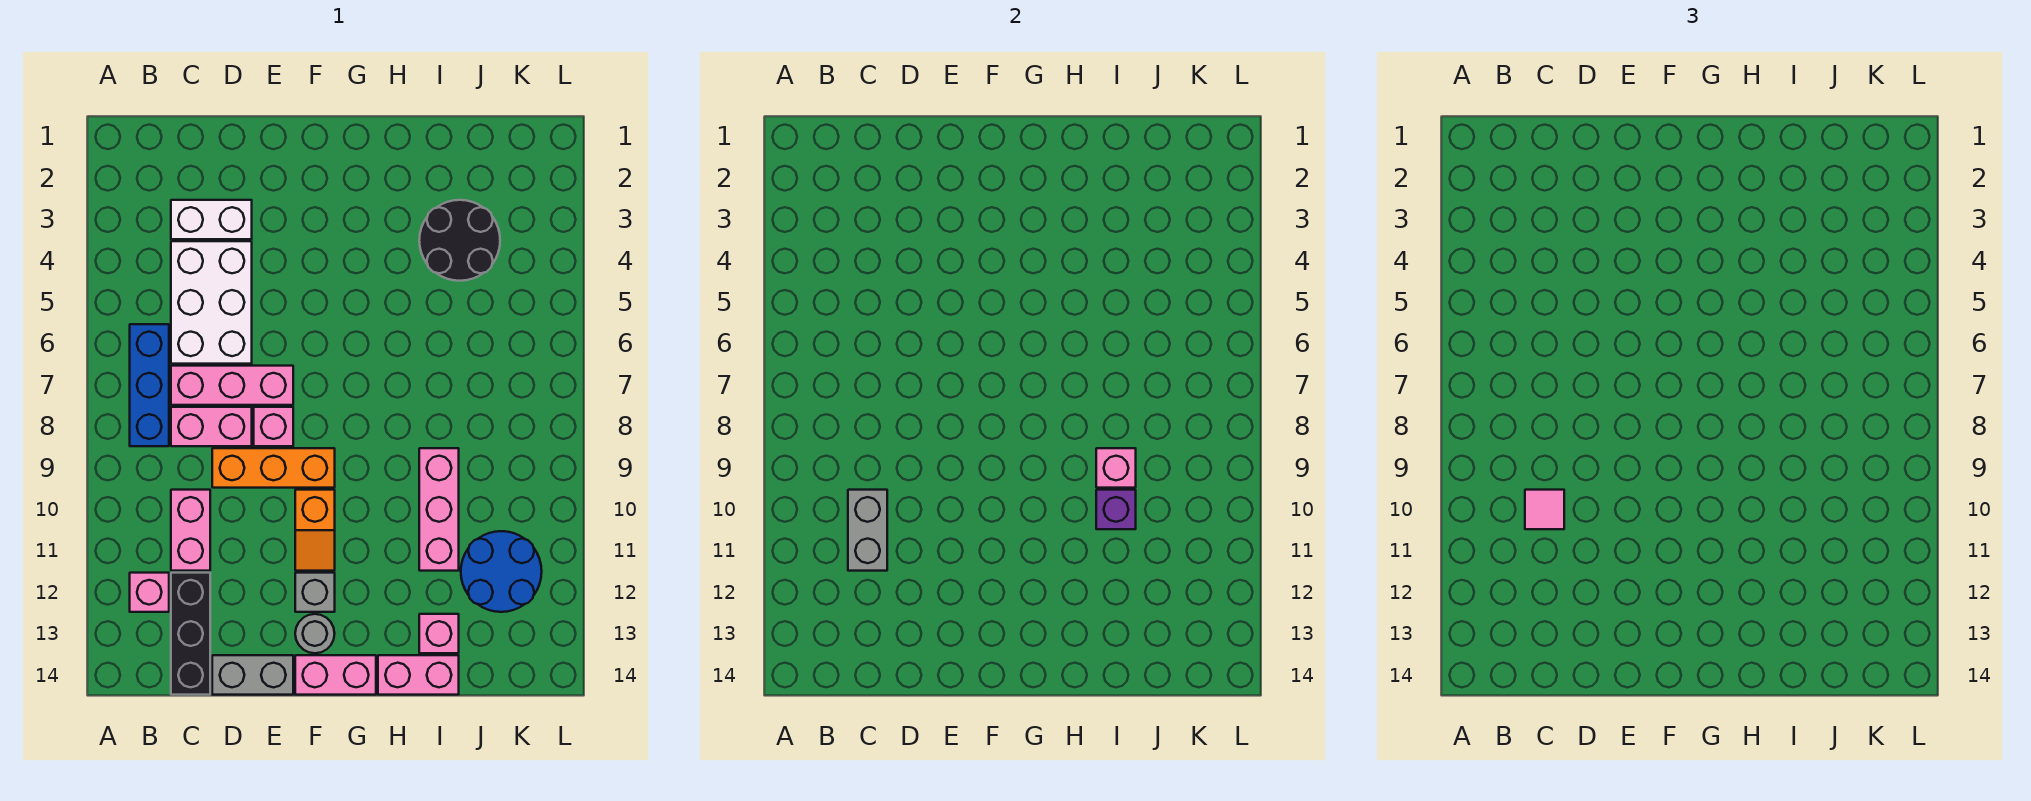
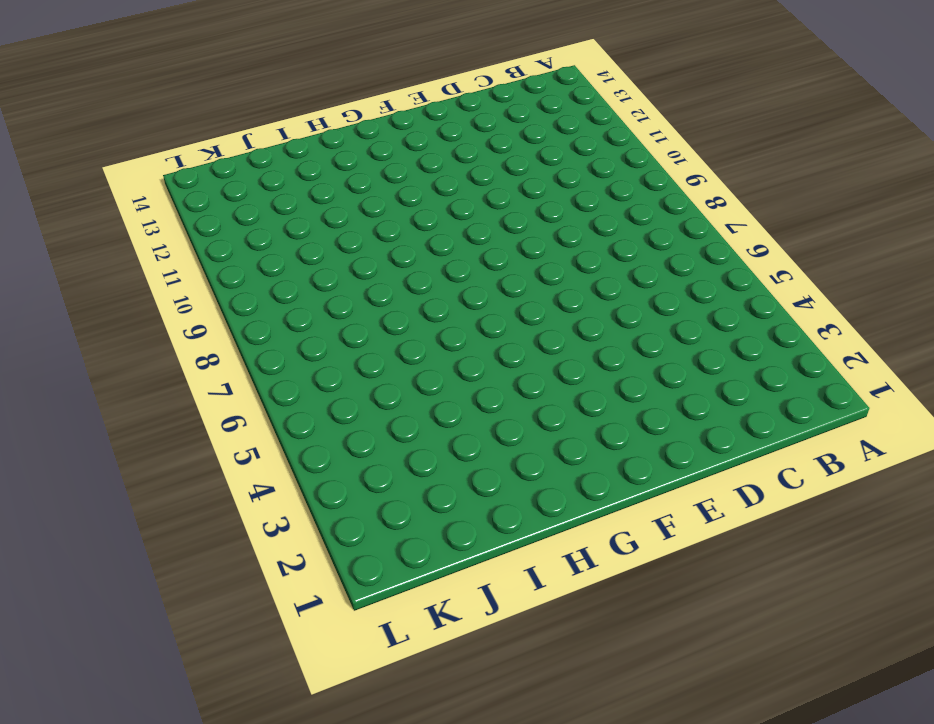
none -> blue brick B6:B8 level 1
none -> pink brick B12 level 1
none -> white brick C3:D3 level 1

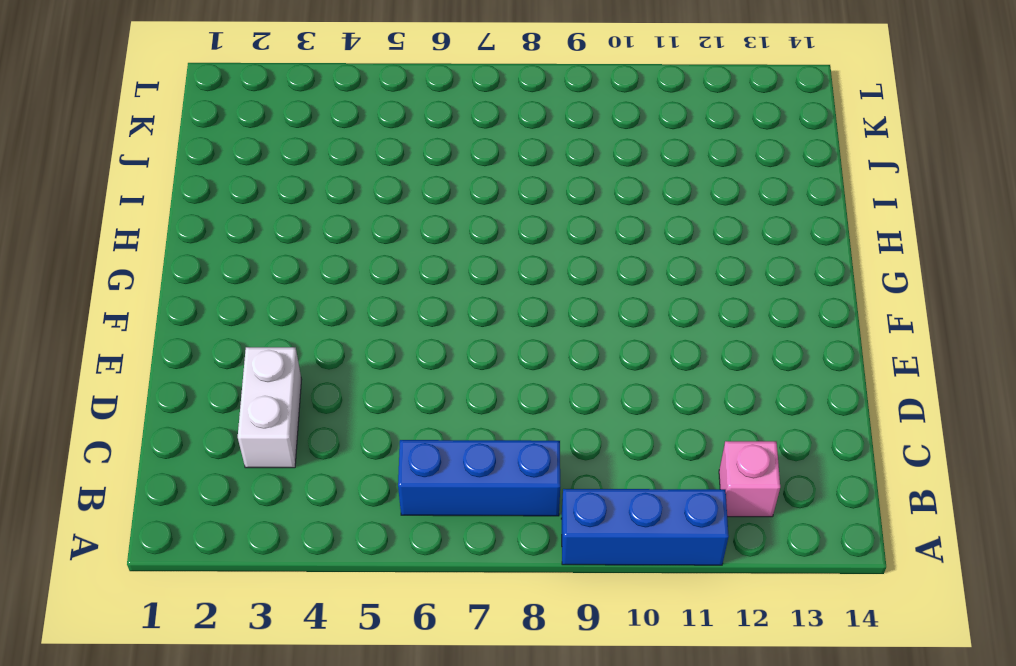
blue brick A9:A11 level 1 -> none
none -> white brick C4:D6 level 1
none -> pink brick C7:E7 level 1
none -> pink brick C8:D8 level 1

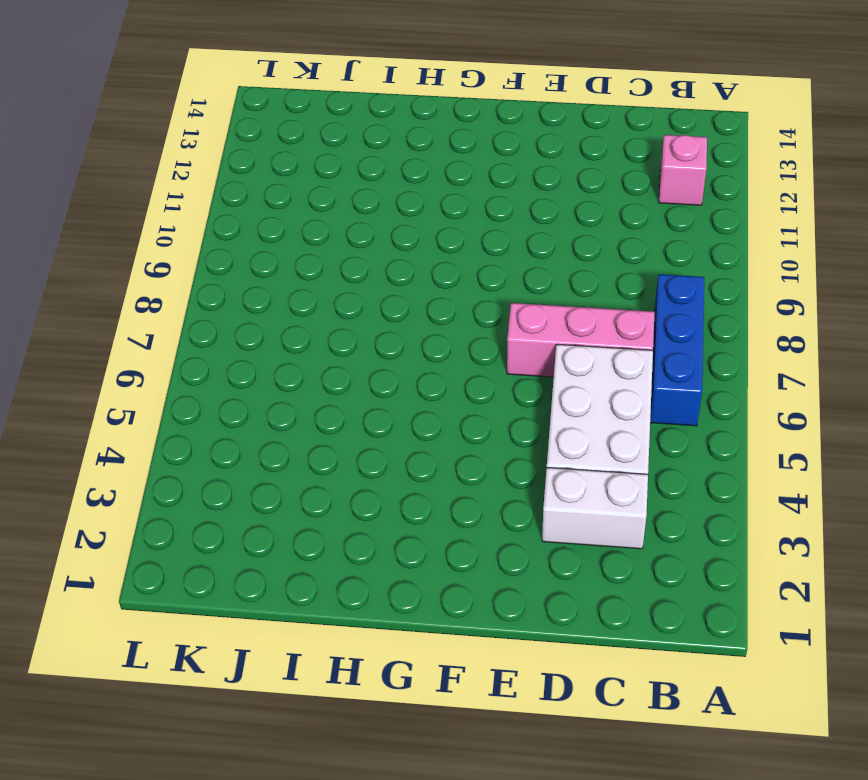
none -> pink brick C8:D8 level 1
none -> pink brick C10:C11 level 1
none -> black brick C12:C14 level 1

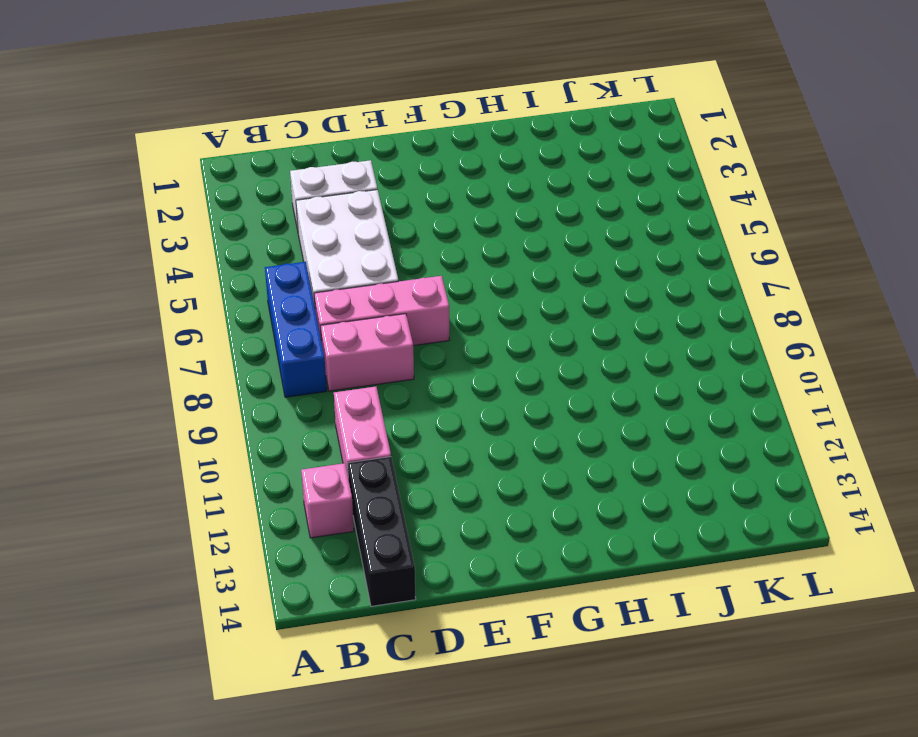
none -> orange brick D9:F9 level 1
none -> grey brick D14:E14 level 1
none -> pink brick E8 level 1

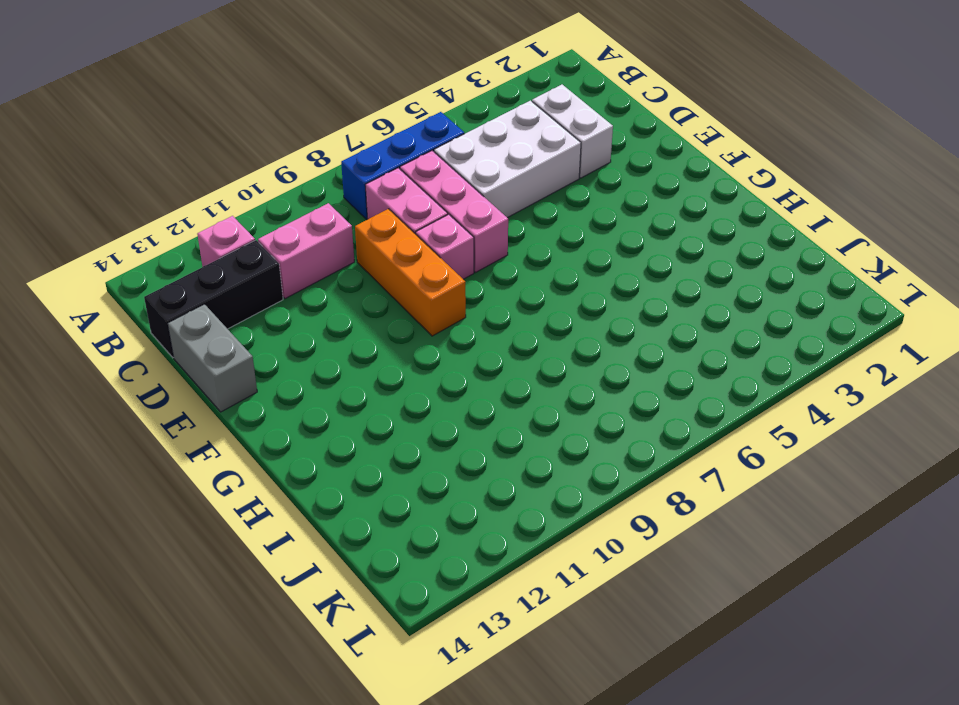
none -> orange slope F10:F11 level 1 top 10
none -> grey brick F12 level 1
none -> grey round brick F13 level 1

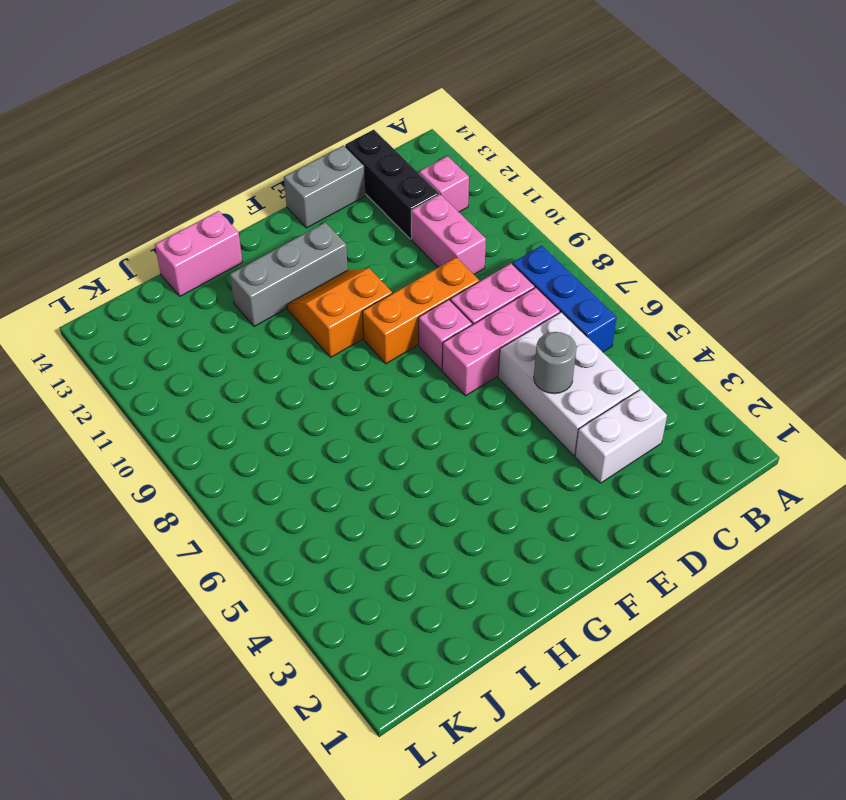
grey round brick D5 level 2 -> grey round brick F13 level 1
orange slope F10:G11 level 1 top 10 -> orange slope F10:F11 level 1 top 10
grey brick F12:H12 level 1 -> grey brick F12 level 1
none -> pink brick F14:G14 level 1
none -> black round brick I3:J4 level 1
none -> pink brick I9:I11 level 1

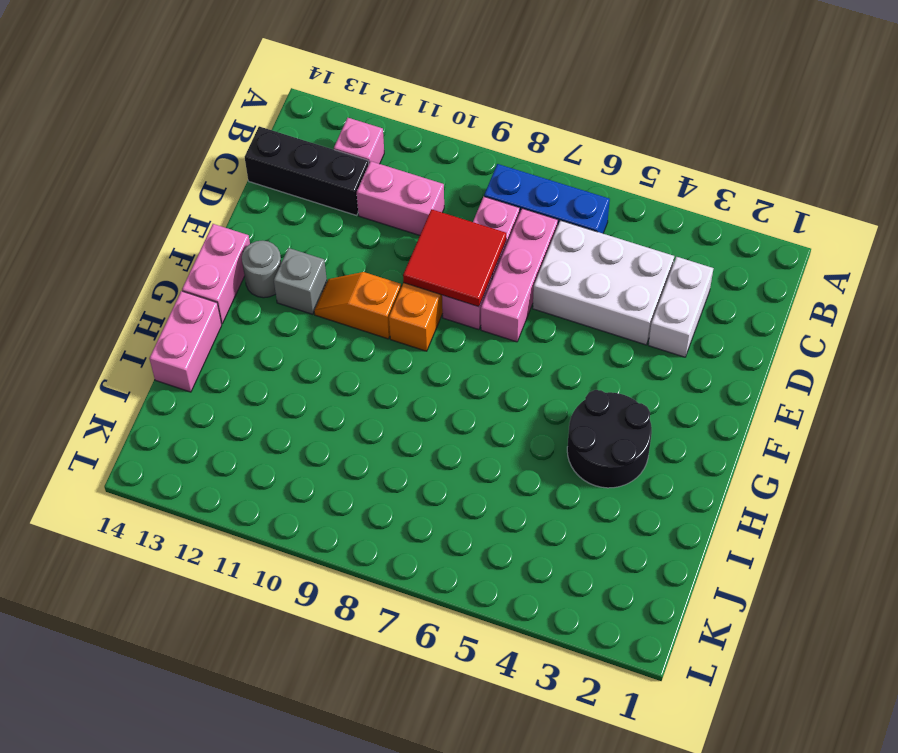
red tile D8:E9 level 2 -> none
black round brick G3:H4 level 1 -> black round brick I3:J4 level 1
none -> grey brick D14:E14 level 1
none -> pink brick I9:I11 level 1
none -> pink brick I13 level 1

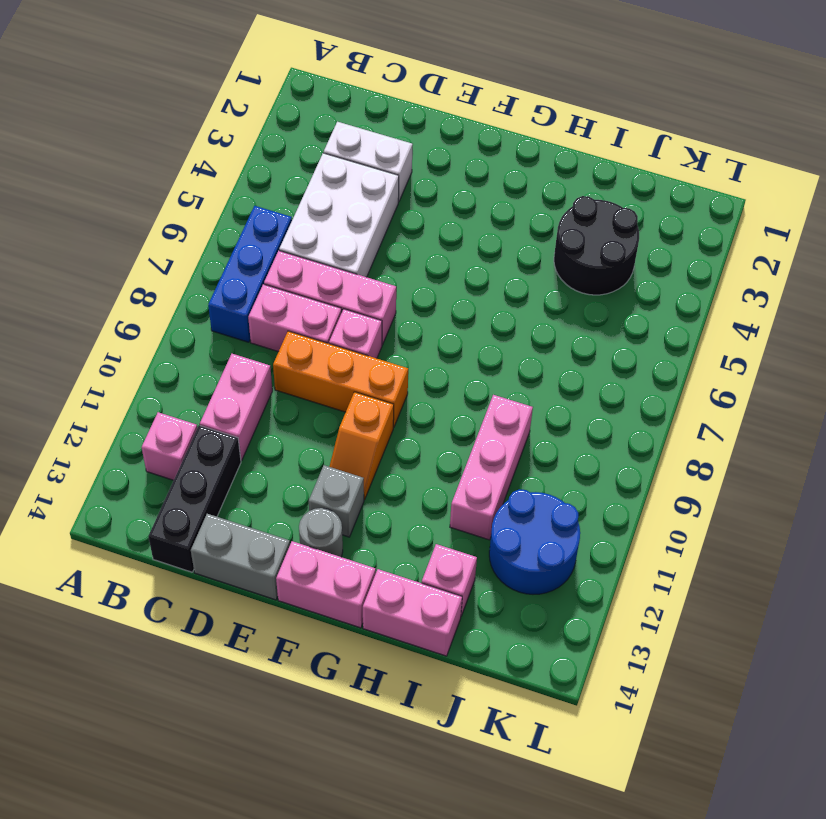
none -> grey brick C10:C11 level 2
none -> pink brick I9 level 2
none -> purple brick I10 level 2

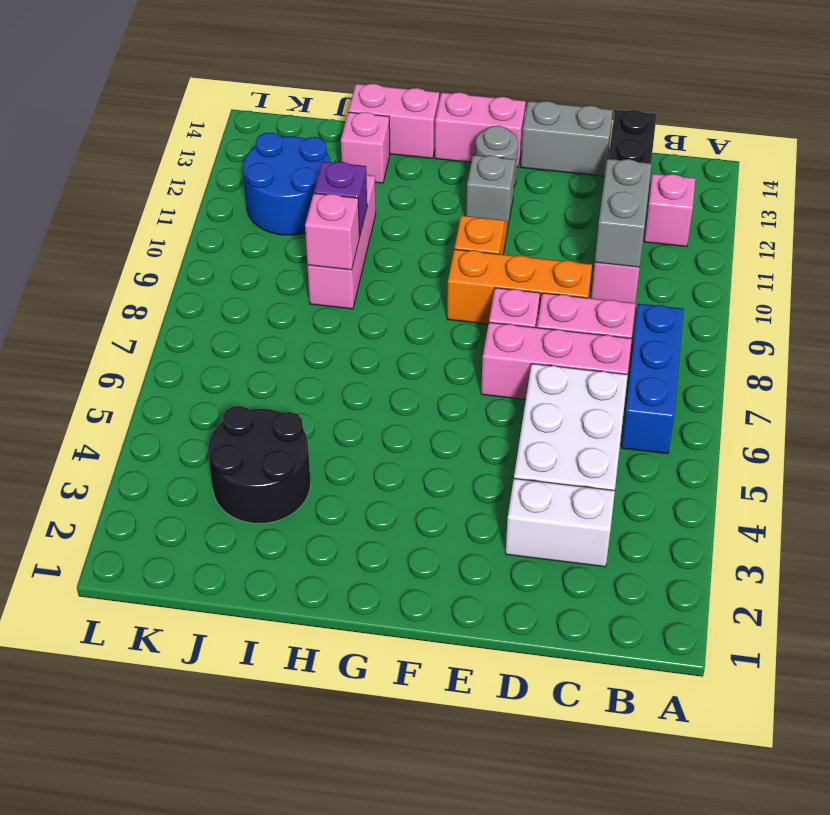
none -> pink tile C10 level 3

